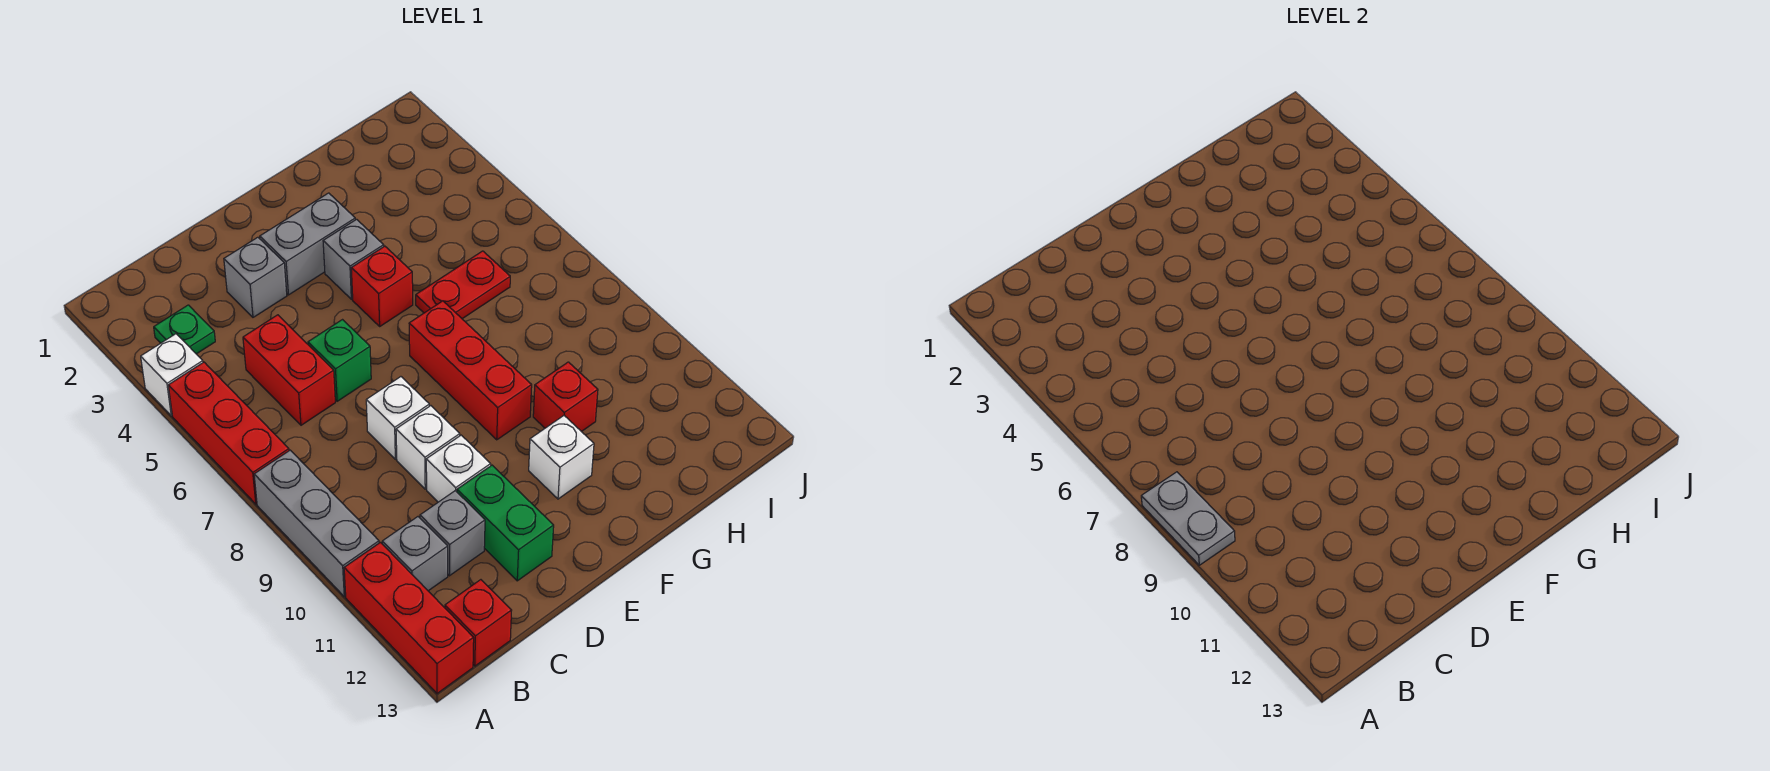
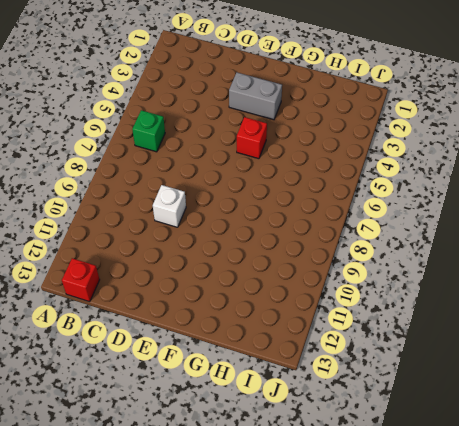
green brick B6 level 1 -> green brick D6 level 1
none -> white brick A4 level 1
none -> red brick A5:A7 level 1
none -> grey brick A8:A10 level 1

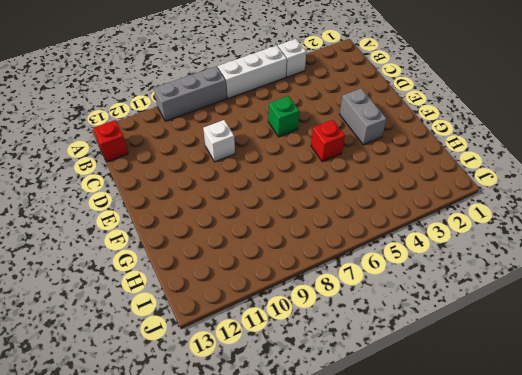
white brick A5:A7 level 1 -> red brick A5:A7 level 1
none -> red brick A11:A13 level 1
none -> green plate B3 level 1
none -> grey brick B11 level 1

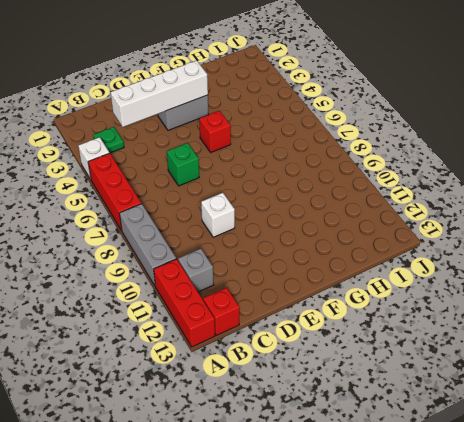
white brick C3:F3 level 2 -> none
none -> red brick C5:C6 level 1
none -> grey brick C11 level 1
none -> grey brick D3 level 1

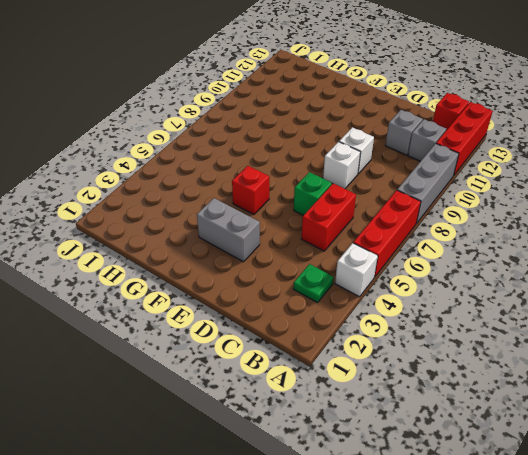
none -> grey brick D3 level 1
none -> white brick D10 level 1
none -> green brick D11:D12 level 1

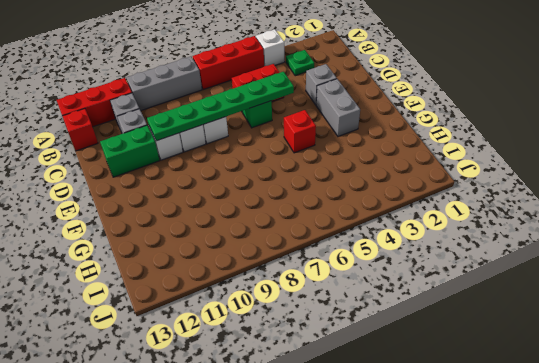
green plate D5:D10 level 2 -> none
none -> grey brick F4 level 1
none -> red brick F7:F9 level 1
none -> white brick F11 level 1

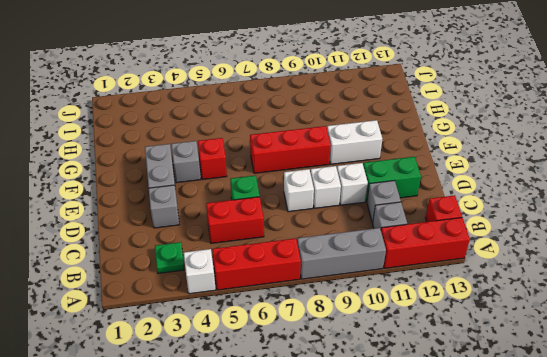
white brick F10:F11 level 1 -> white brick F11 level 1
none -> red plate G6:H6 level 1
none -> red brick G10 level 1
none -> grey plate A8:A9 level 2

